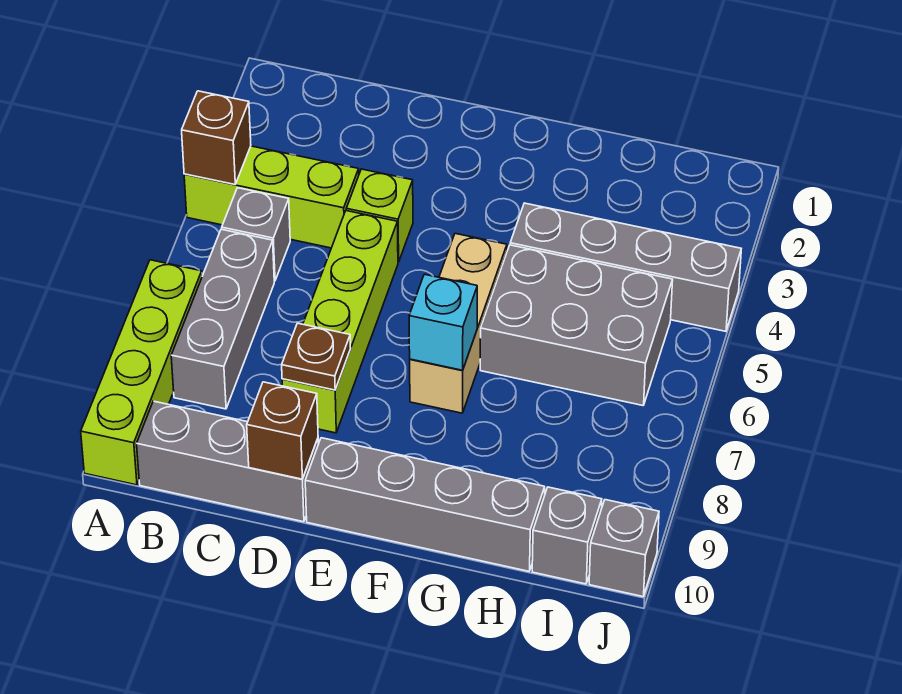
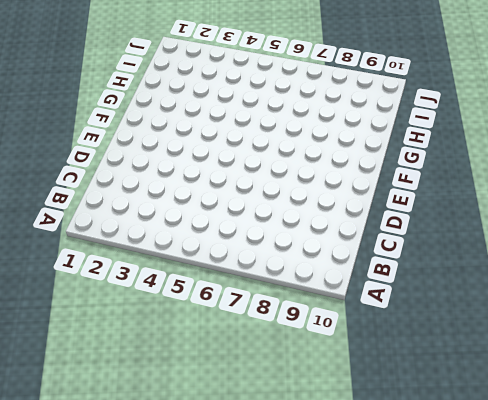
none -> lime brick A4:C4 level 1
none -> lime brick A7:A10 level 1
none -> grey brick B5 level 1

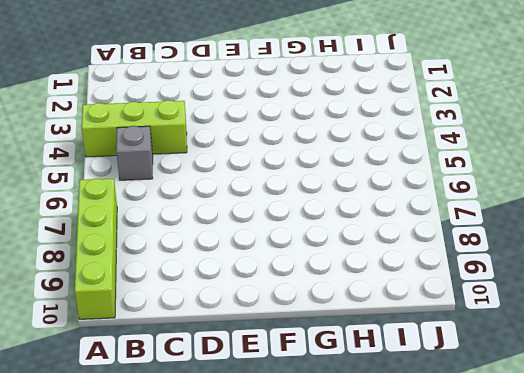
none -> grey brick B6:B8 level 1
none -> grey brick B10:D10 level 1
none -> lime brick D4 level 1

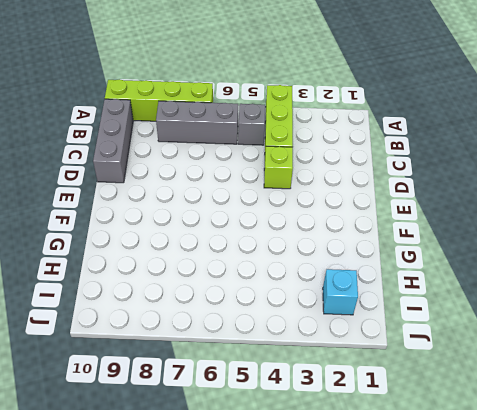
cyan brick I2 level 1 -> cyan brick F7 level 2
none -> lime brick D5:D8 level 1
none -> grey brick E10:H10 level 1
none -> tan brick F5:F7 level 1

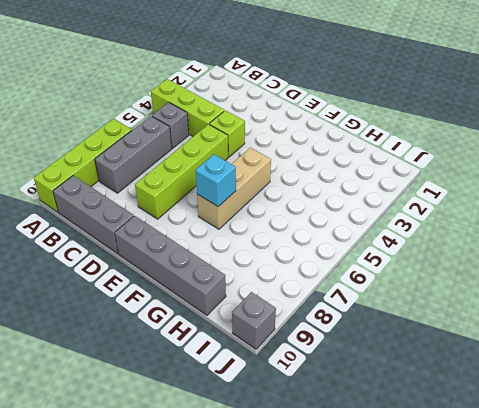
none -> grey brick G4:J4 level 1
none -> grey brick G5:I6 level 1
none -> grey brick I10 level 1

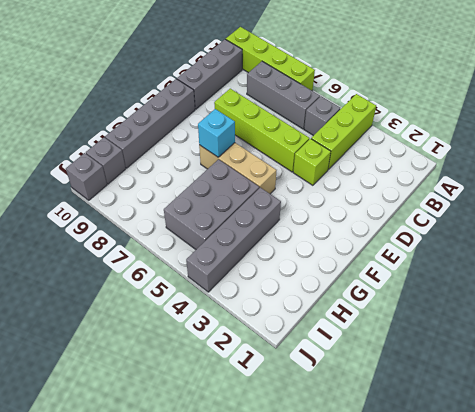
none -> brown brick A4 level 2
none -> brown plate D8 level 2
none -> brown brick D10 level 2

